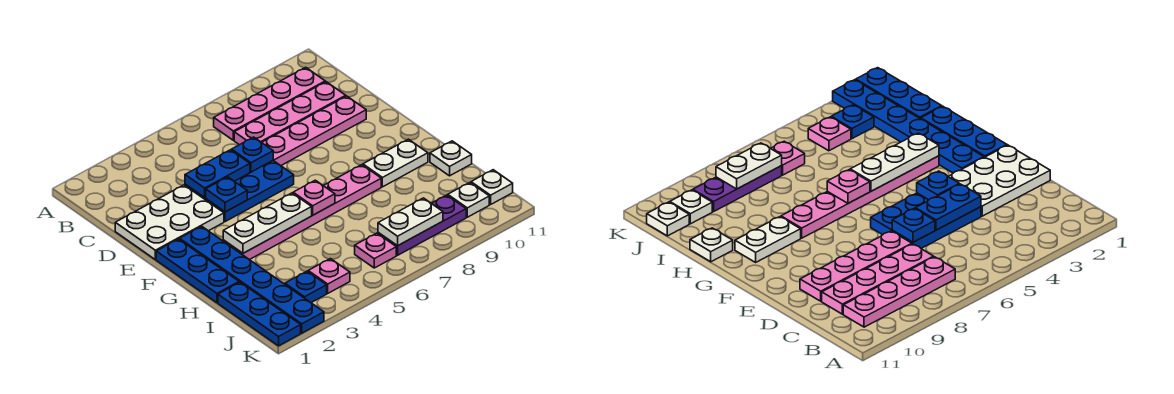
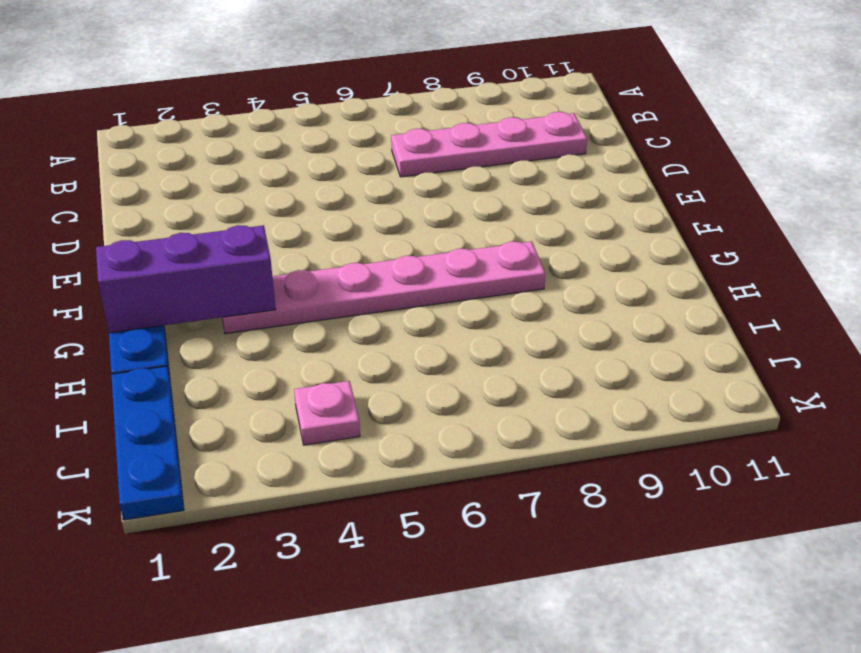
purple brick G1:G3 level 2 -> white plate G3:G5 level 2
none -> pink plate B7:B10 level 1
none -> white plate D1:E3 level 1
none -> blue plate D4:E6 level 1

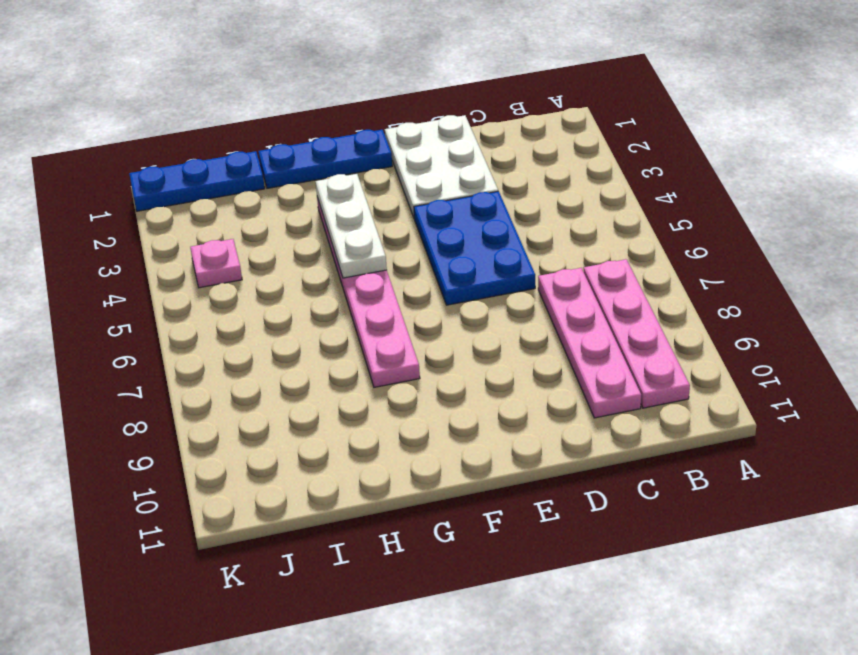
none -> pink plate D7:D10 level 1
none -> blue plate F2:K2 level 1
none -> white plate G9:G10 level 1

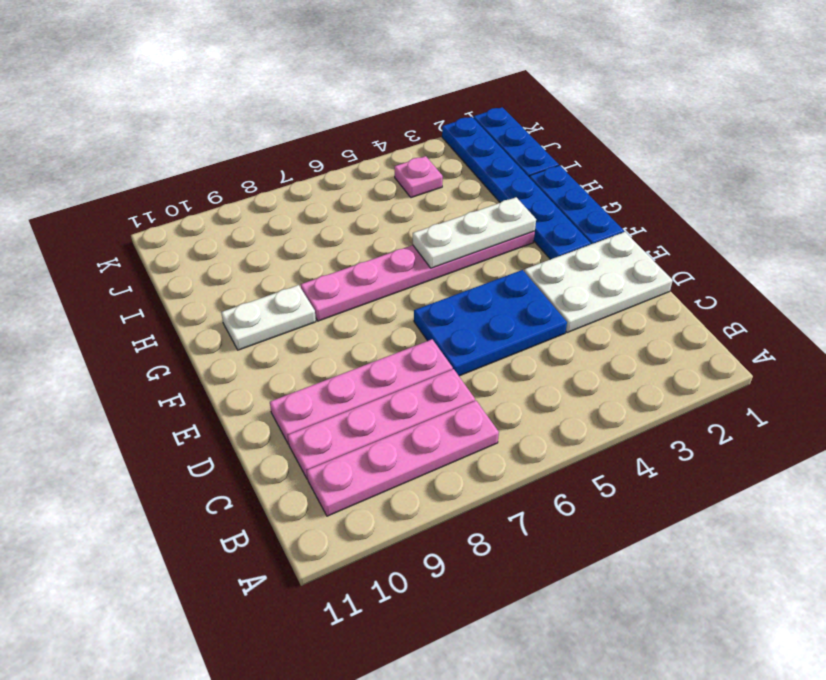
none -> white plate H11 level 1
none -> blue plate J3 level 1
none -> pink plate J6 level 1

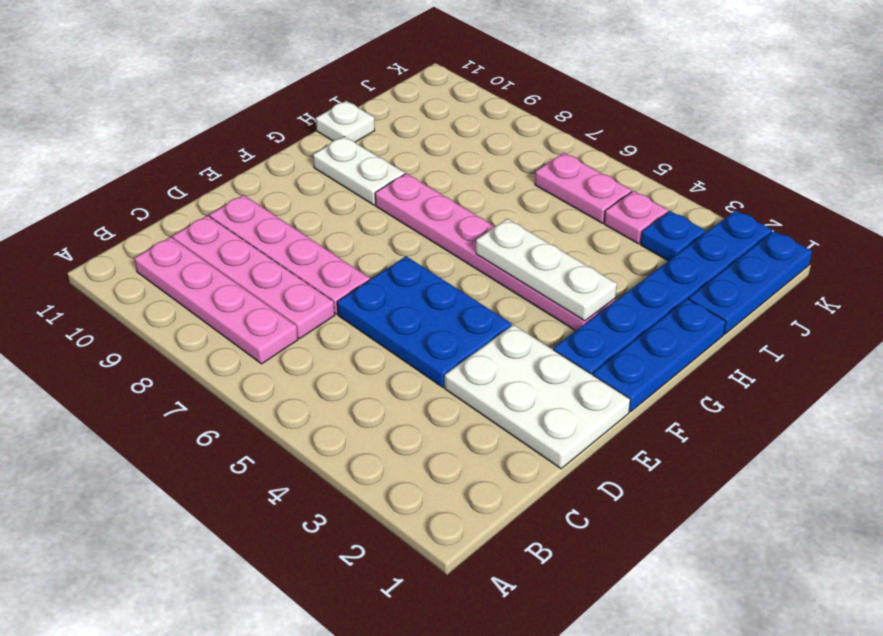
pink plate J5:J6 level 1 -> pink plate J6 level 1
none -> purple plate J7:J9 level 1
none -> white plate J10 level 1
none -> white plate J11 level 1

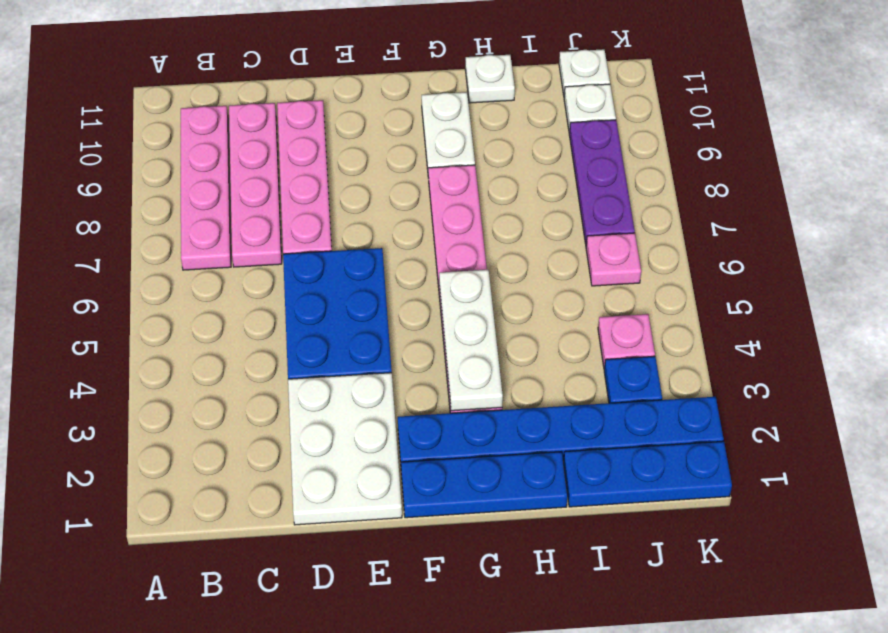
none -> blue plate D4:D5 level 2
none -> blue plate D6 level 2
none -> blue plate E4 level 2

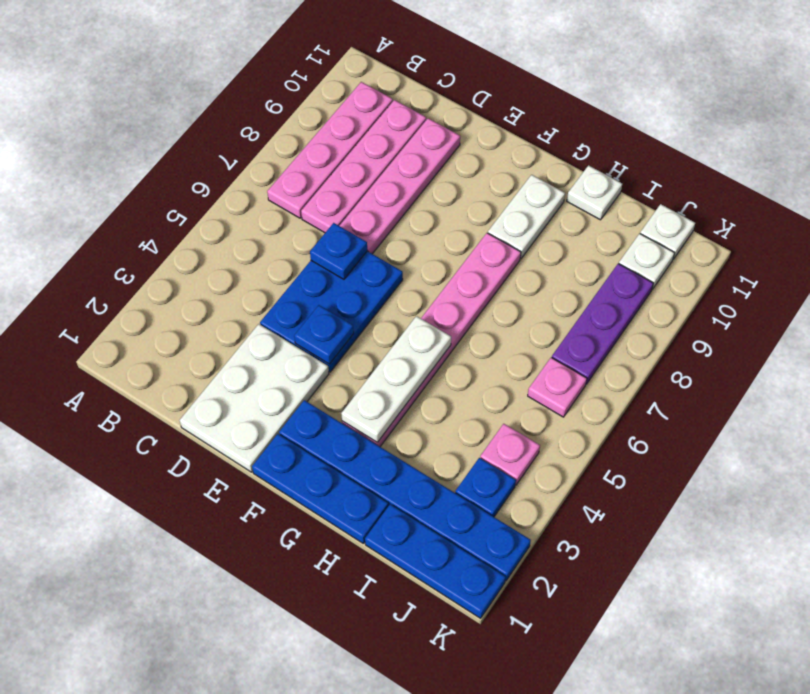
none -> blue plate D4:D5 level 2
none -> pink plate G6 level 2
none -> white plate J7:J8 level 2

